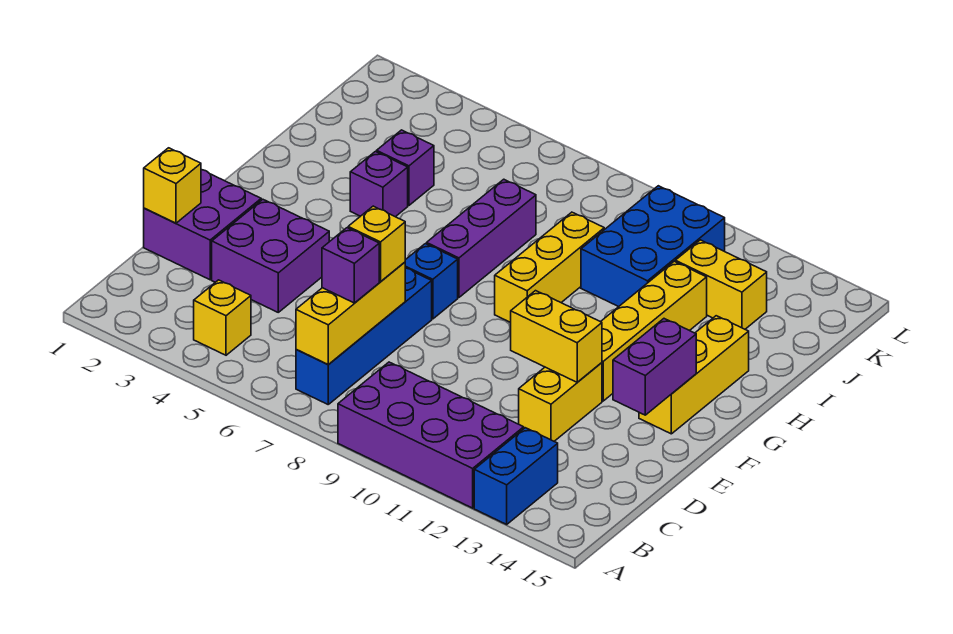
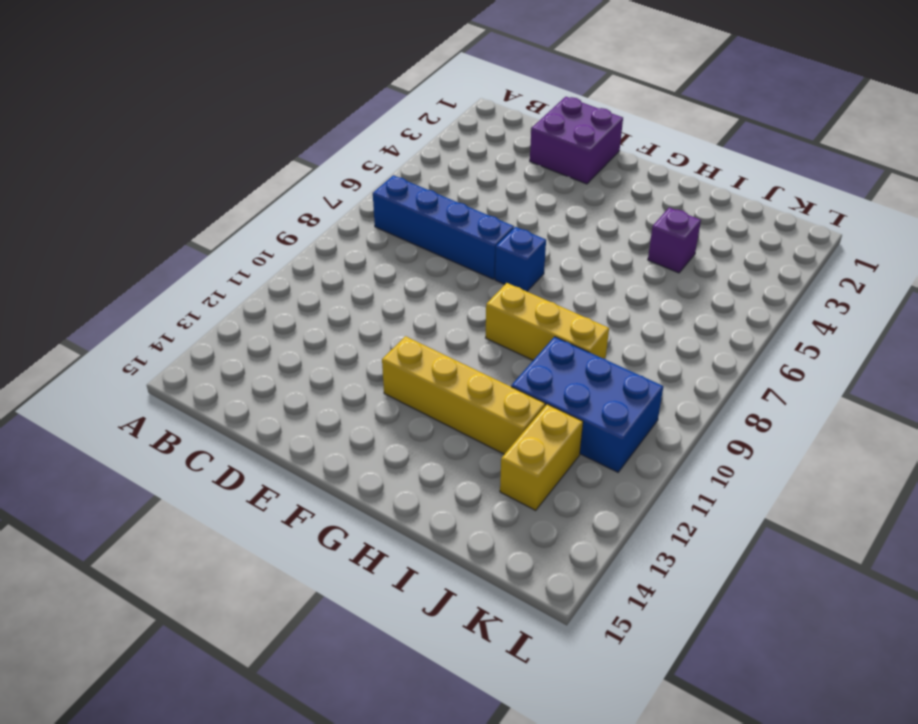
none -> purple brick A9:B12 level 1
none -> blue brick A13:B13 level 1
none -> yellow brick B4 level 1

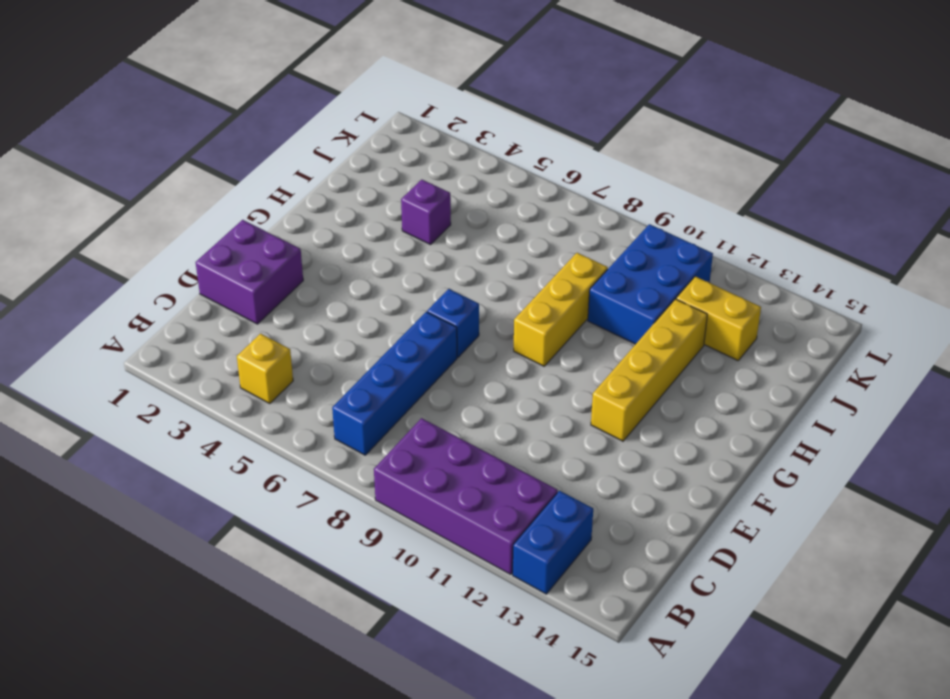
none -> purple brick D3:E4 level 1
none -> yellow brick D12:E12 level 1
none -> yellow brick F14:H14 level 1

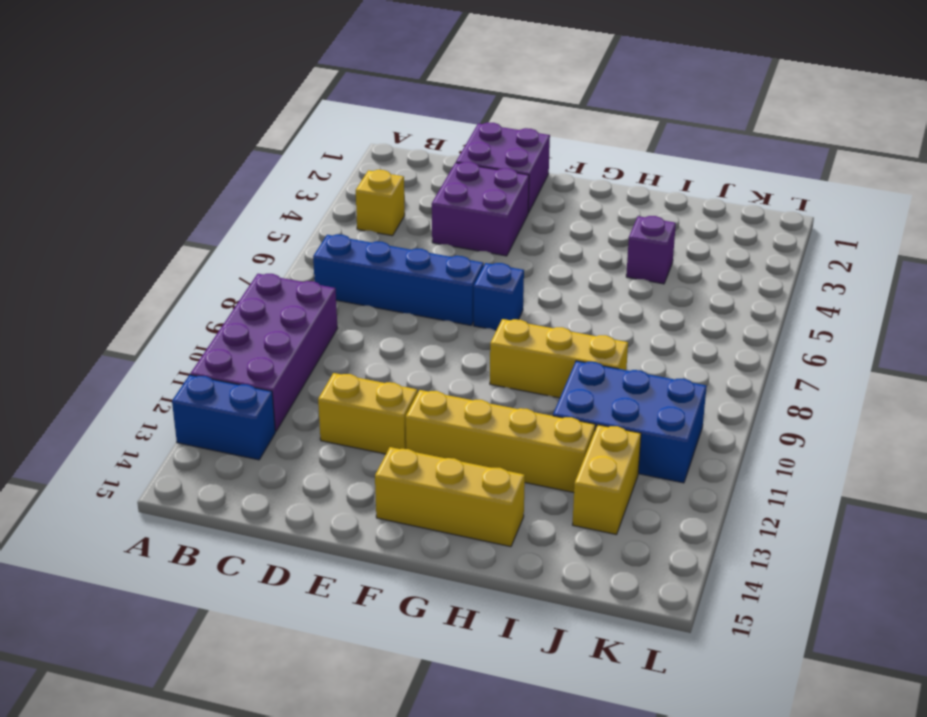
none -> purple brick G7:I7 level 1
none -> purple brick H4 level 1
none -> yellow brick B7:D7 level 2

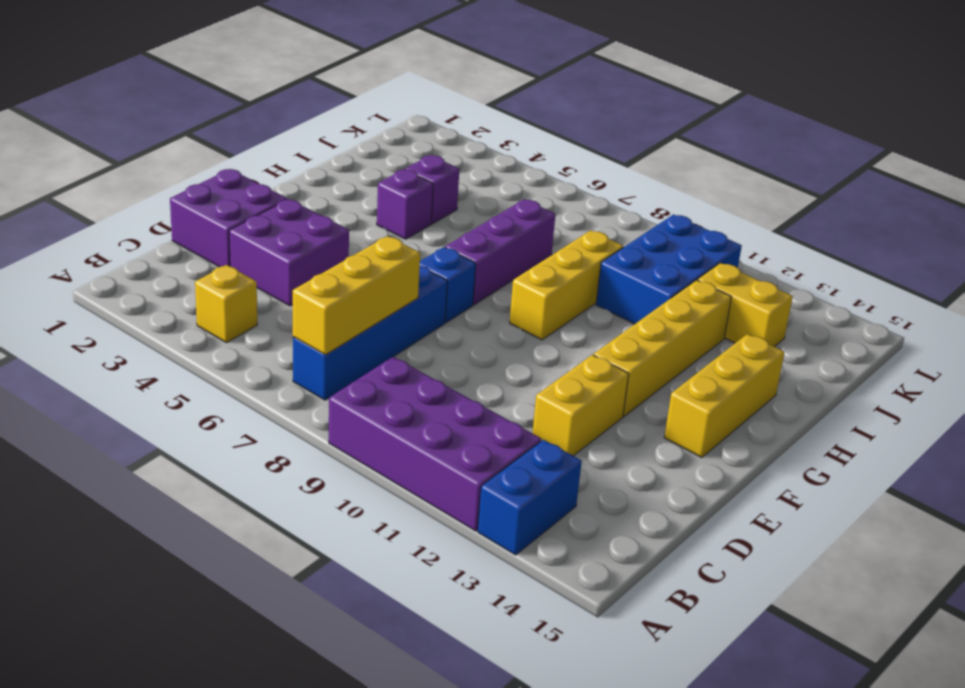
none -> yellow brick D1 level 2
none -> yellow brick E11:E12 level 2
none -> purple brick E14:F14 level 2

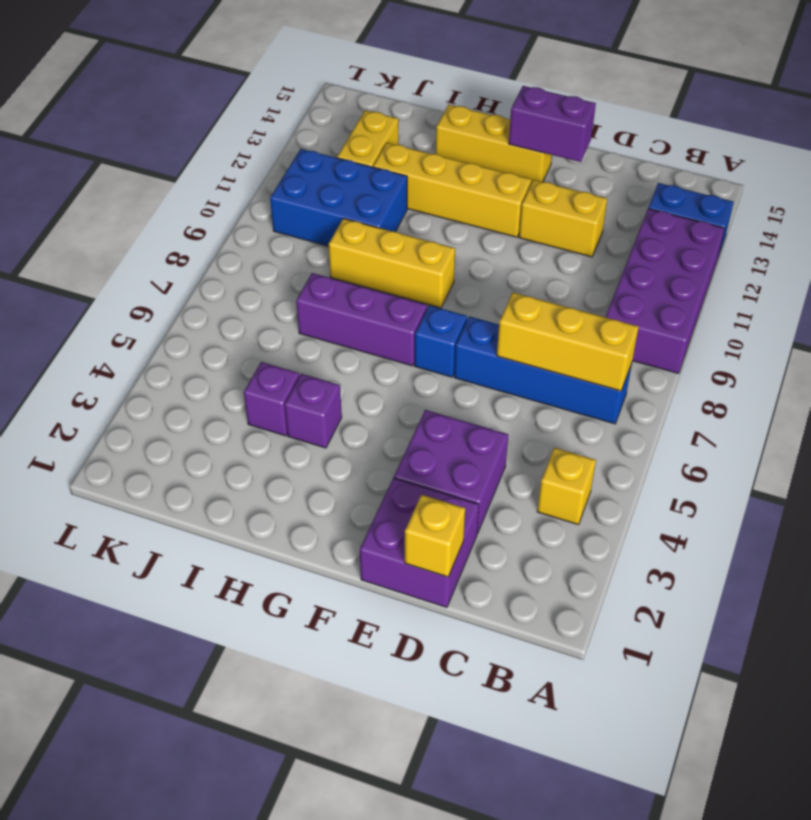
none -> yellow brick E11:E12 level 2
none -> purple brick C7 level 3
none -> yellow brick D7 level 3

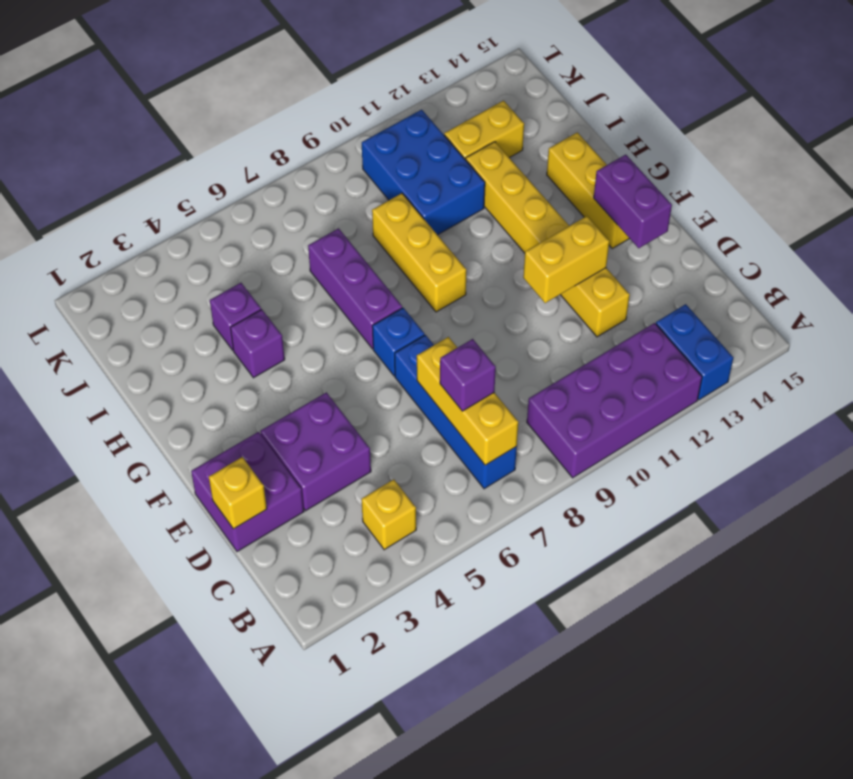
none -> yellow brick D7 level 3

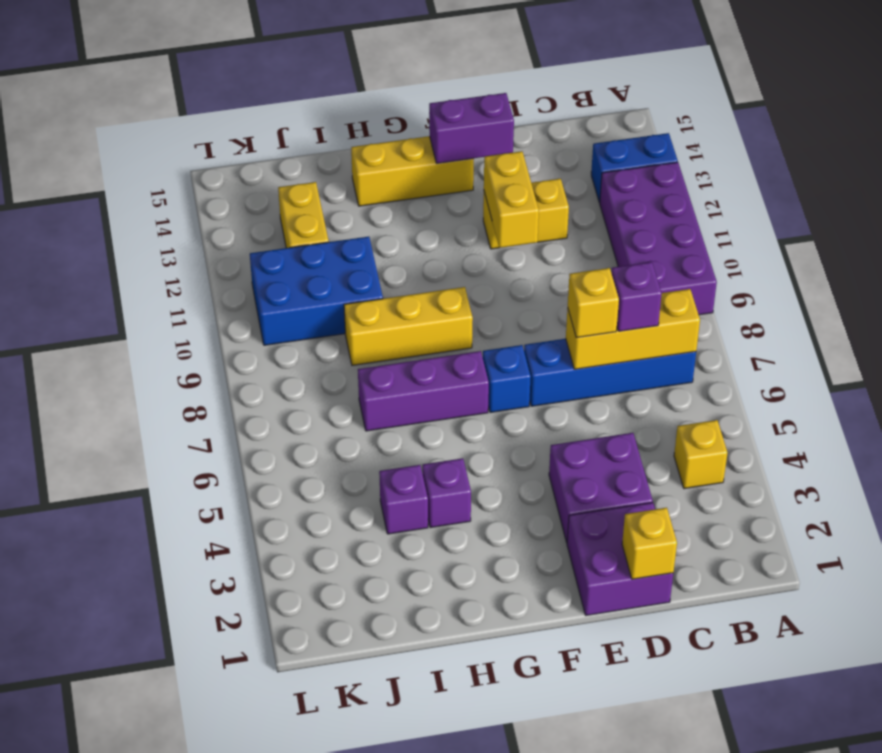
none -> yellow brick F12:I12 level 1

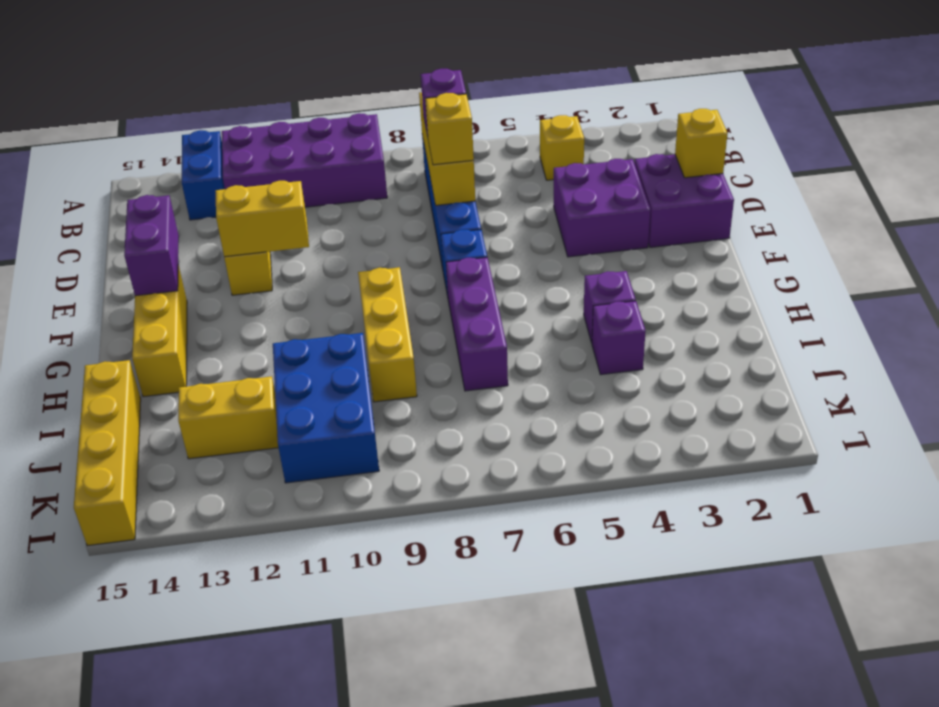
yellow brick I15:L15 level 1 -> yellow brick F12:I12 level 1

